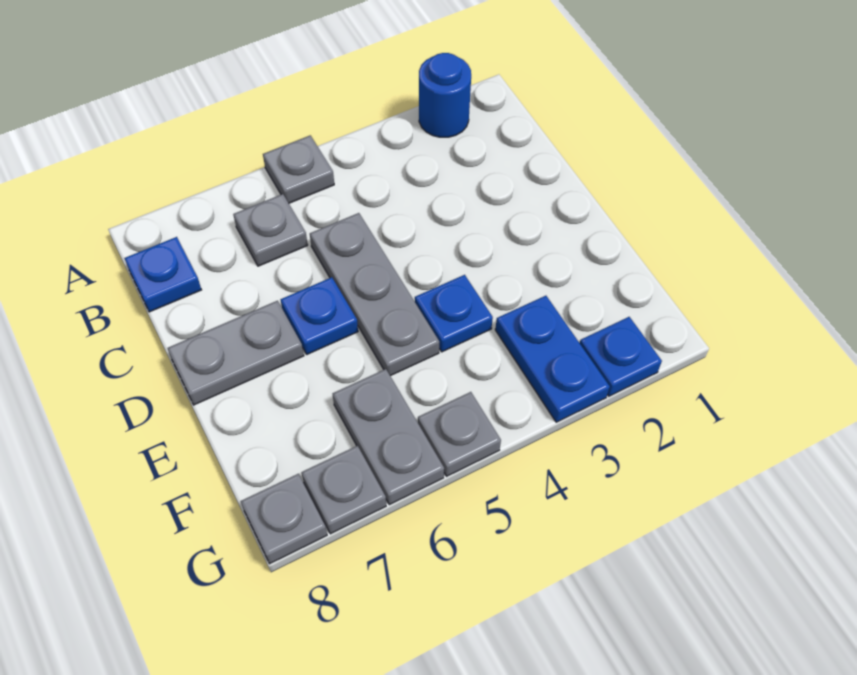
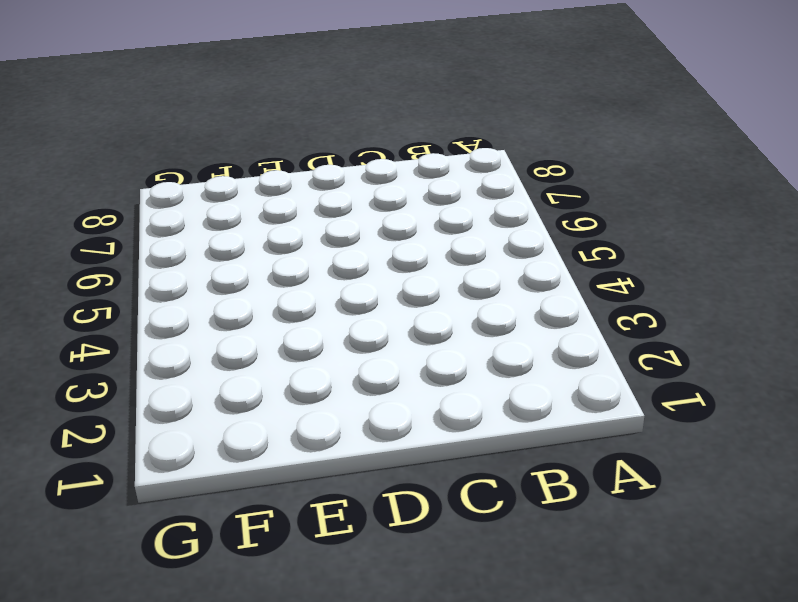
none -> blue round brick A2 level 1
none -> grey plate A5 level 1
none -> grey plate B6 level 1

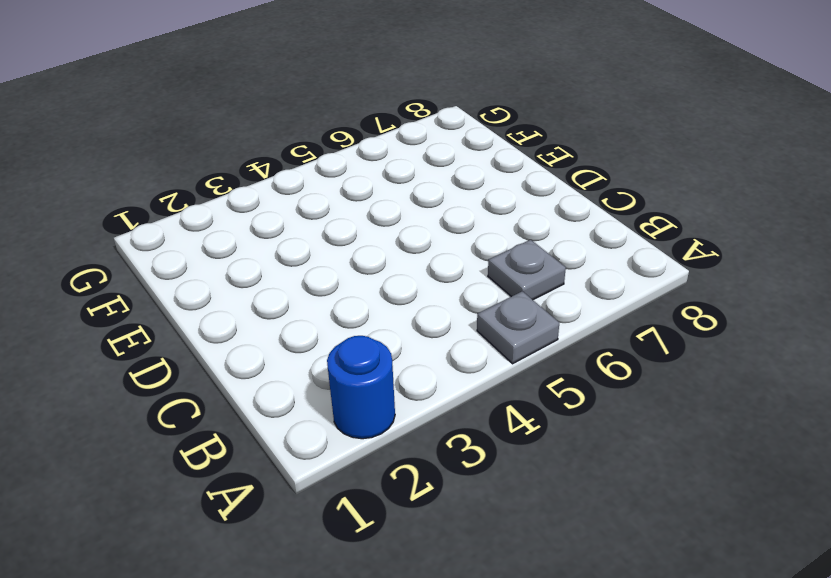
none -> blue plate B8 level 1
none -> grey plate C5:E5 level 1
none -> blue plate D6 level 1

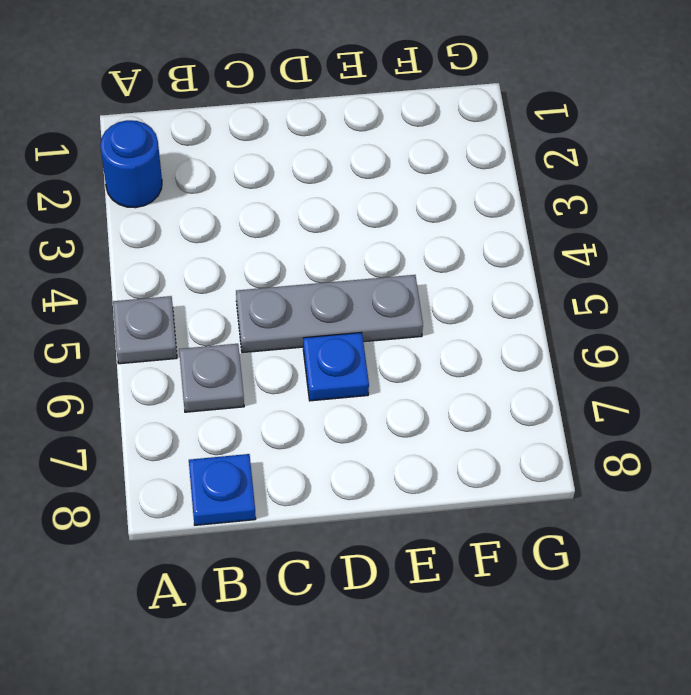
none -> grey plate D7:D8 level 1
none -> blue plate E4 level 1
none -> blue plate F3:G3 level 1

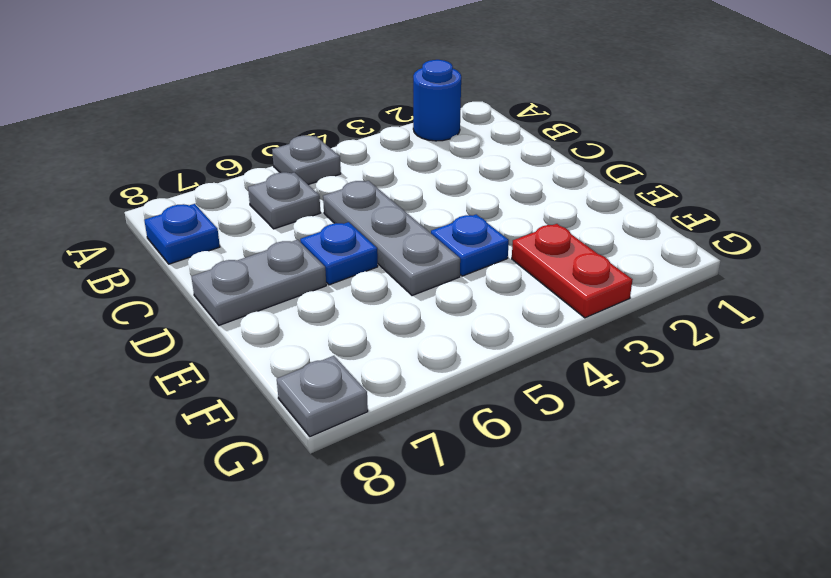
red plate F3:G3 level 1 -> blue plate F3:G3 level 1
none -> grey plate F6:G6 level 1
none -> blue plate G2 level 1
none -> grey plate G5 level 1

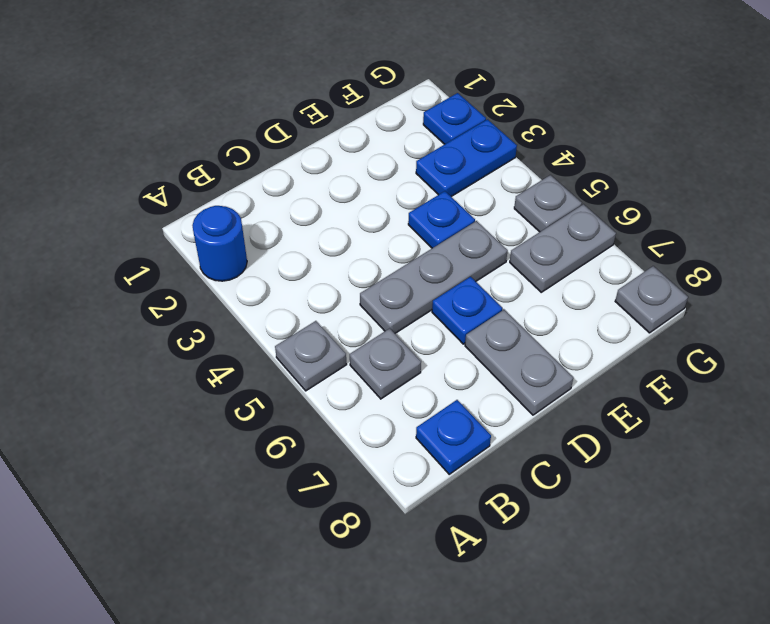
none -> grey plate G7 level 1

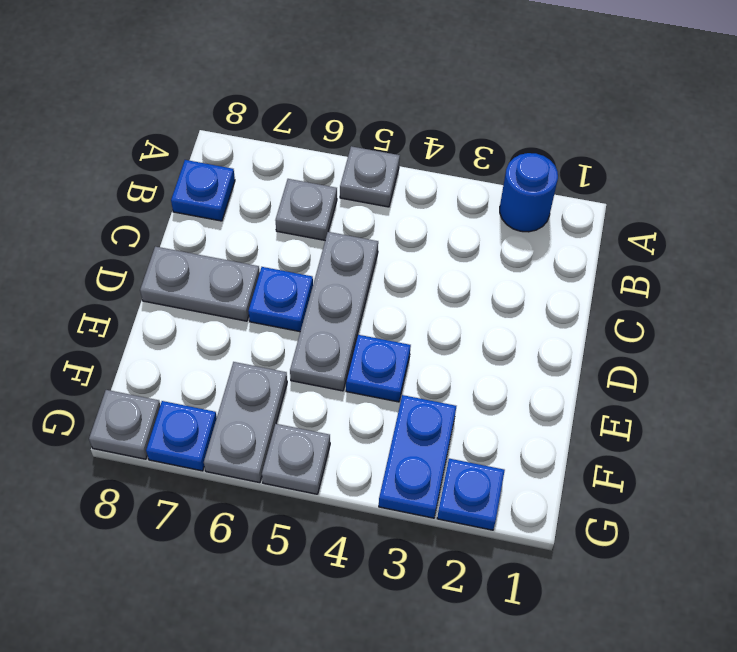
blue plate G7 level 1 -> grey plate G7 level 1

